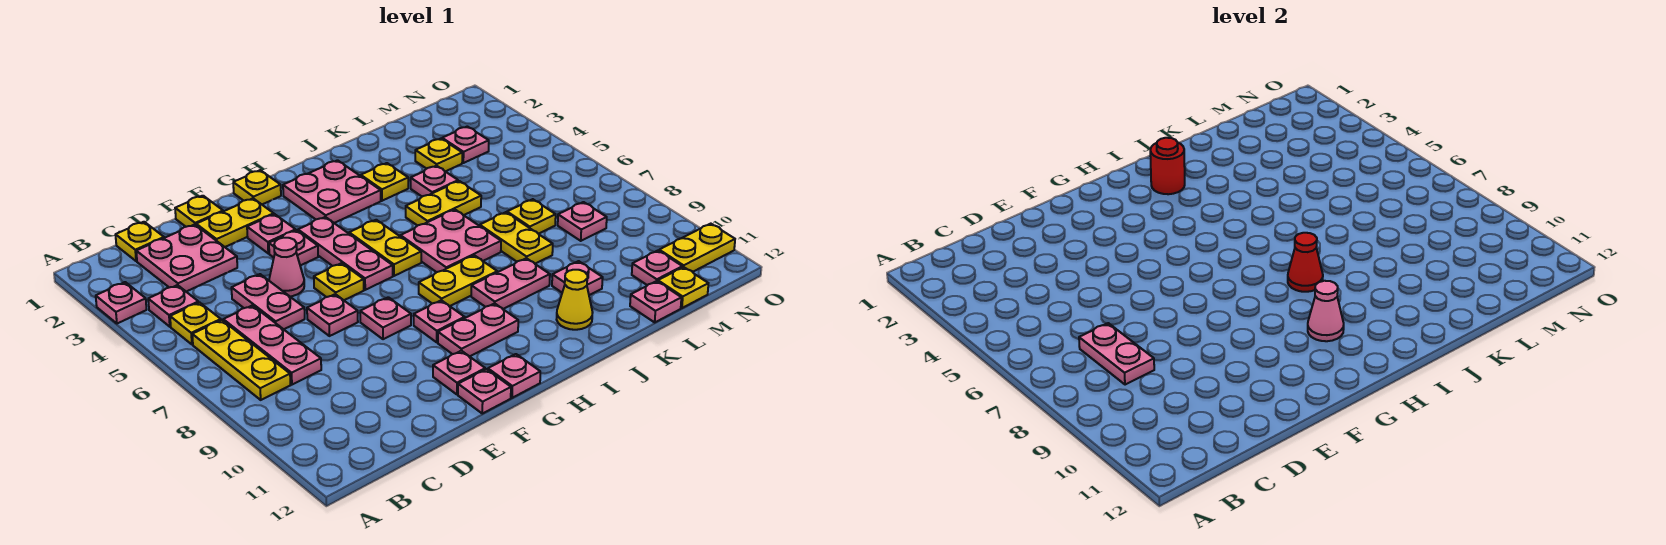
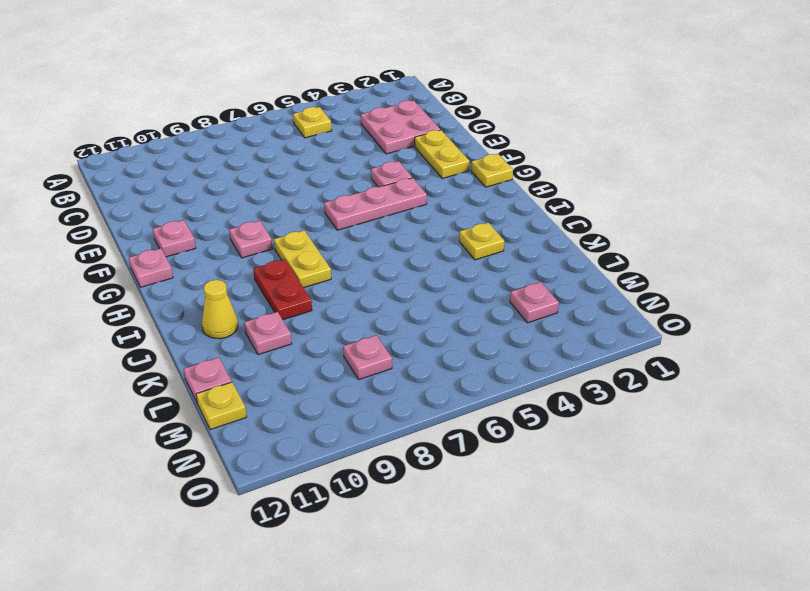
red plate I9:J9 level 1 -> pink plate I9:J9 level 1
none -> pink plate A3 level 1
none -> pink plate B4 level 1
none -> yellow plate B6:B8 level 1
none -> yellow plate C1 level 1

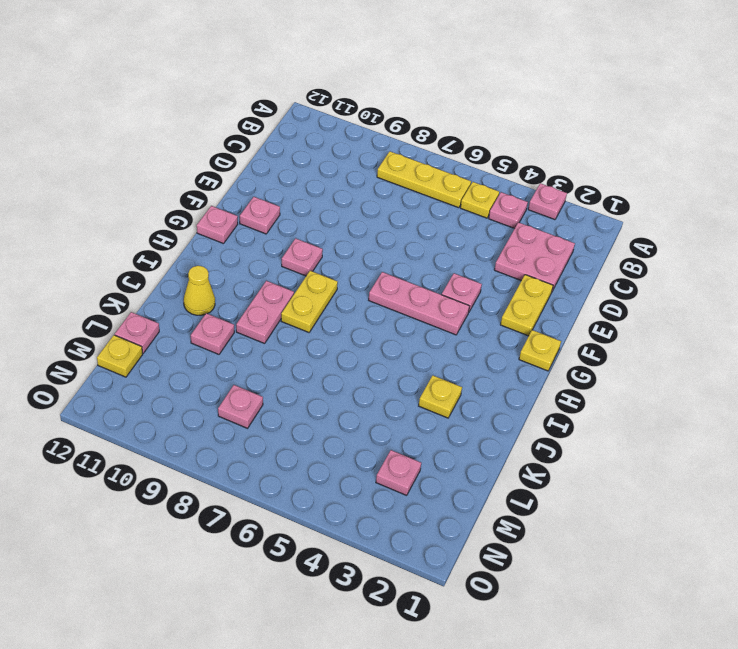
none -> yellow plate C1 level 1
none -> pink plate C6:C8 level 1
none -> pink plate D5:D6 level 1
none -> yellow plate E1 level 1

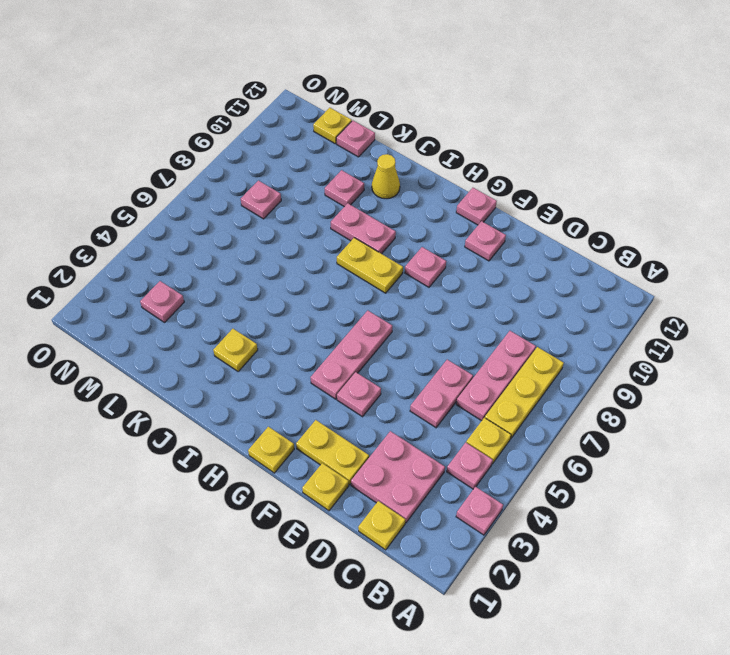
none -> pink cone E5 level 1
none -> pink plate E7 level 1
none -> pink plate F3 level 1
none -> yellow plate F6 level 1

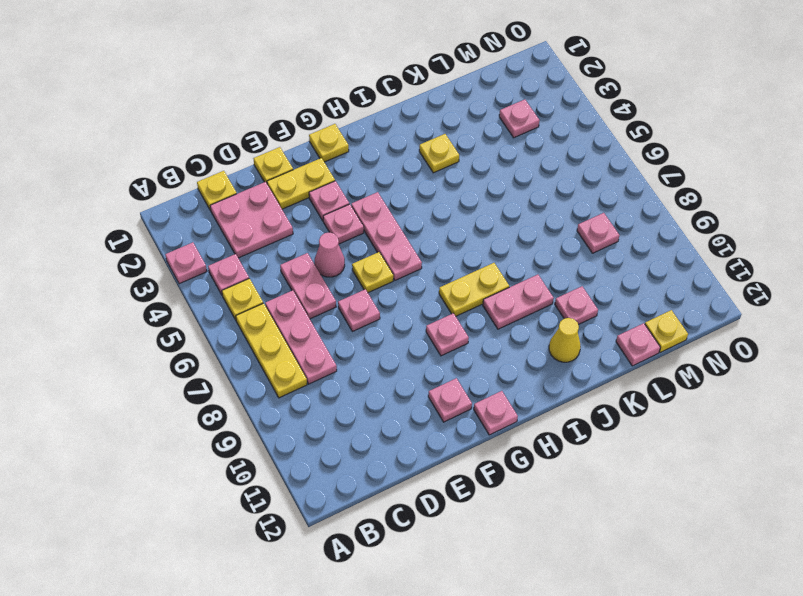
none -> pink plate F8 level 1
none -> pink plate F12 level 1
none -> pink plate G10:H10 level 1
none -> pink plate H2:I3 level 1

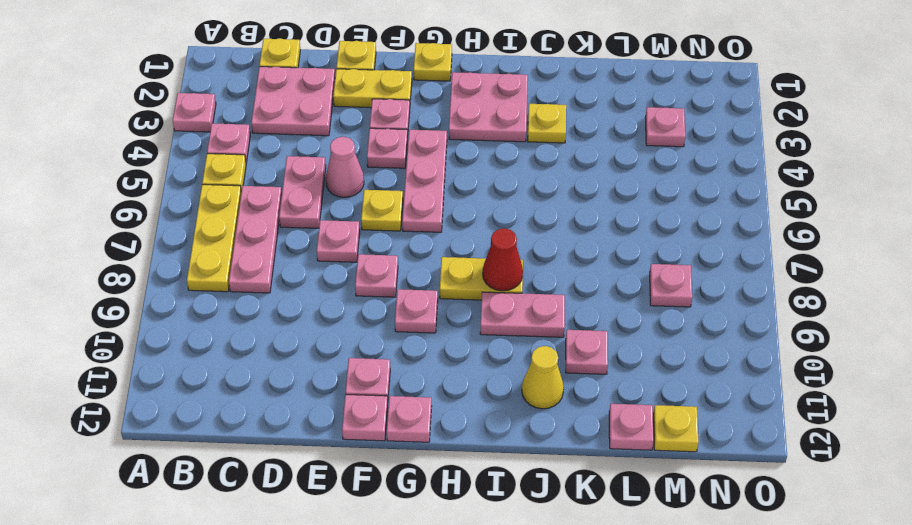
none -> pink plate G10:H10 level 1
none -> yellow plate H5:H6 level 1
none -> pink plate I6:J7 level 1
none -> yellow plate J5:K5 level 1

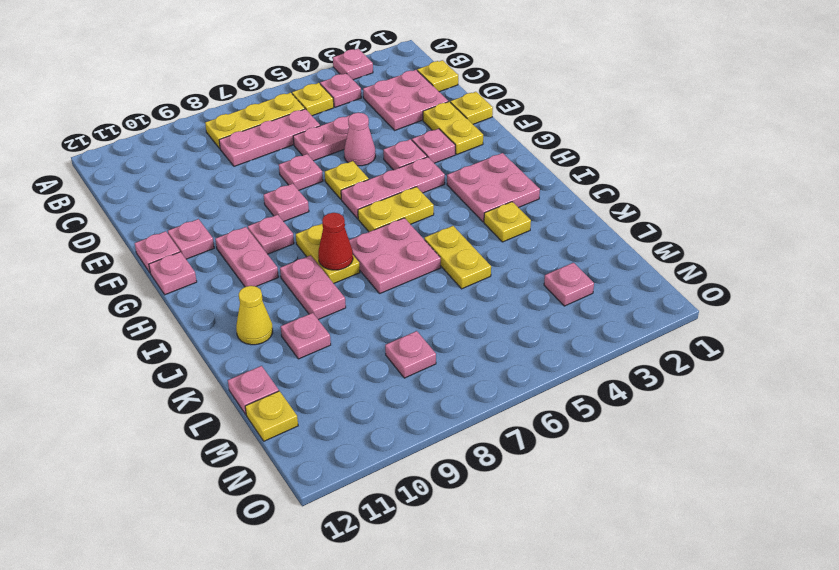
none -> yellow plate G1 level 1
none -> pink plate K4 level 1
none -> yellow plate K7:K8 level 1
none -> yellow plate L3 level 1

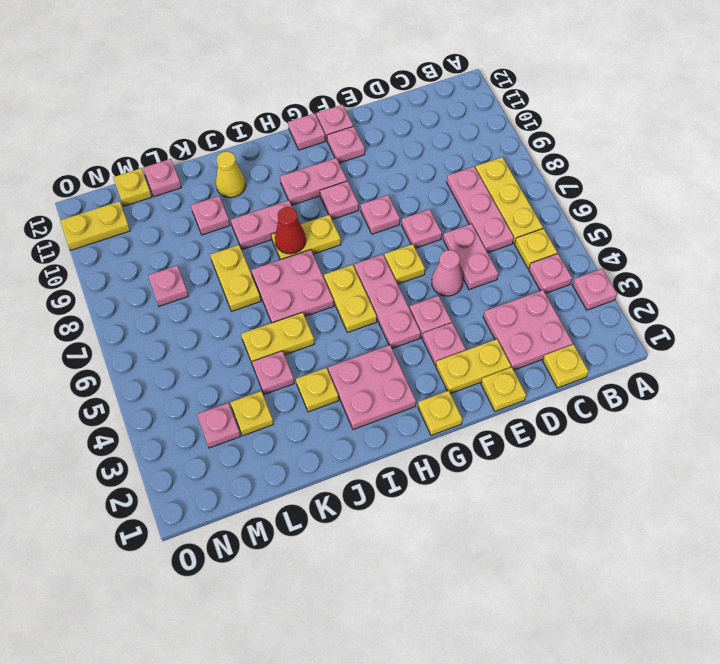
none -> yellow plate L7 level 1
none -> pink plate M11 level 1
none -> pink plate C7:C8 level 2
none -> pink cone H10 level 2

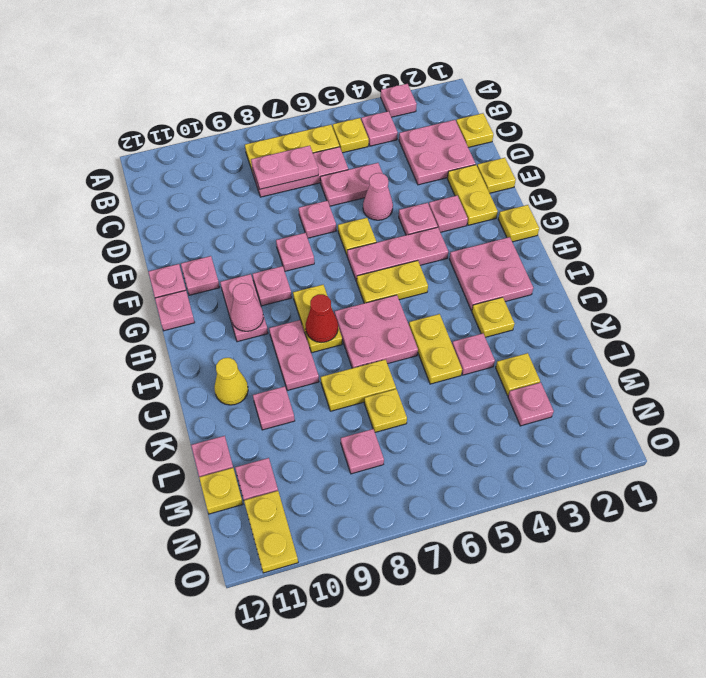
none -> red round brick I2 level 2

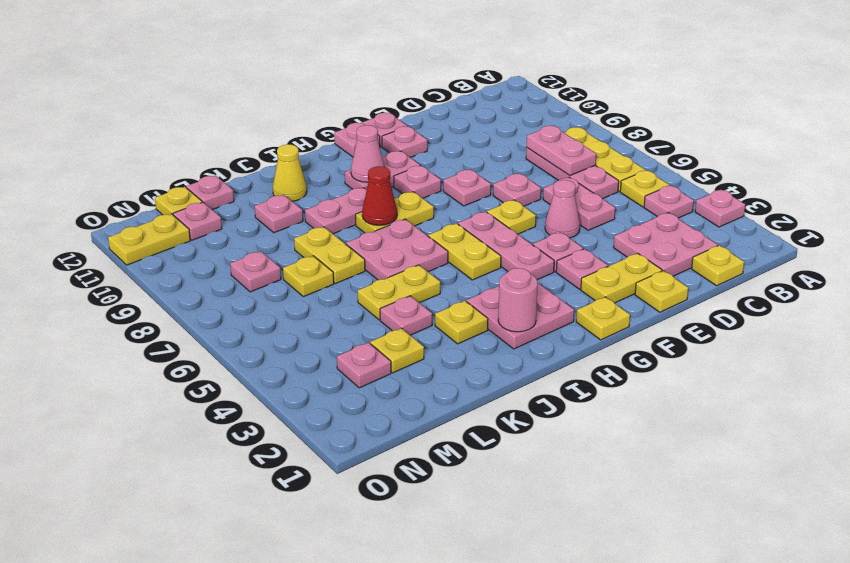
pink round brick I2 level 2 -> red round brick I2 level 2

